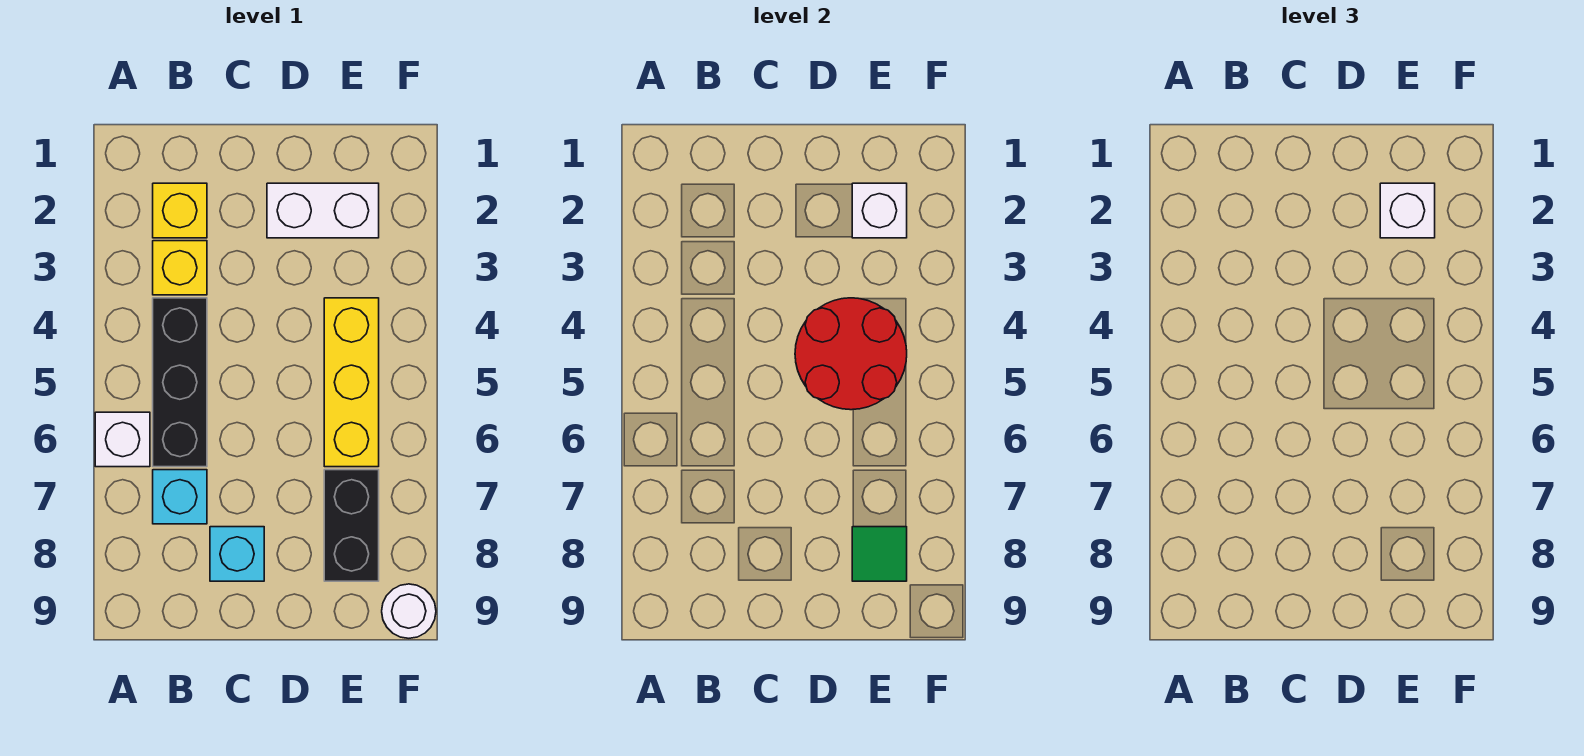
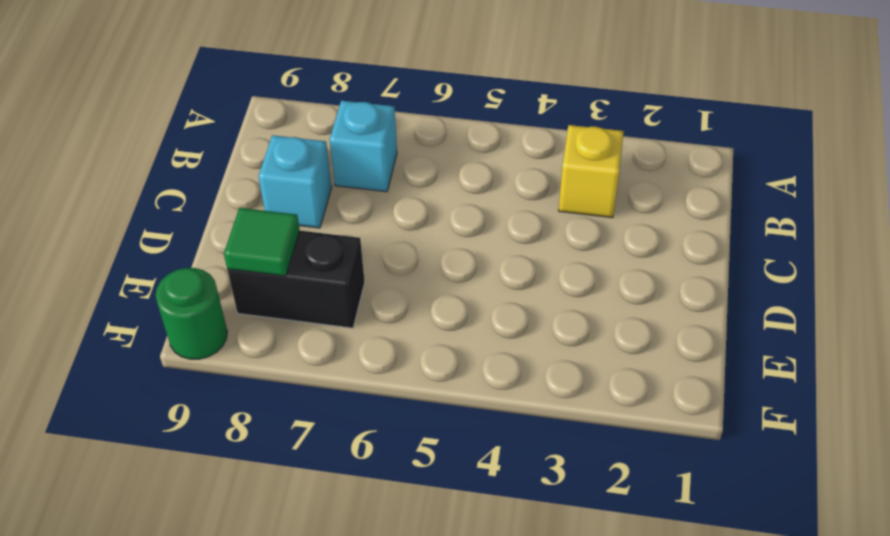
green round brick F9 level 1 -> white round brick F9 level 1
none -> white brick A6 level 1
none -> yellow brick B2 level 1
none -> black brick B4:B6 level 1

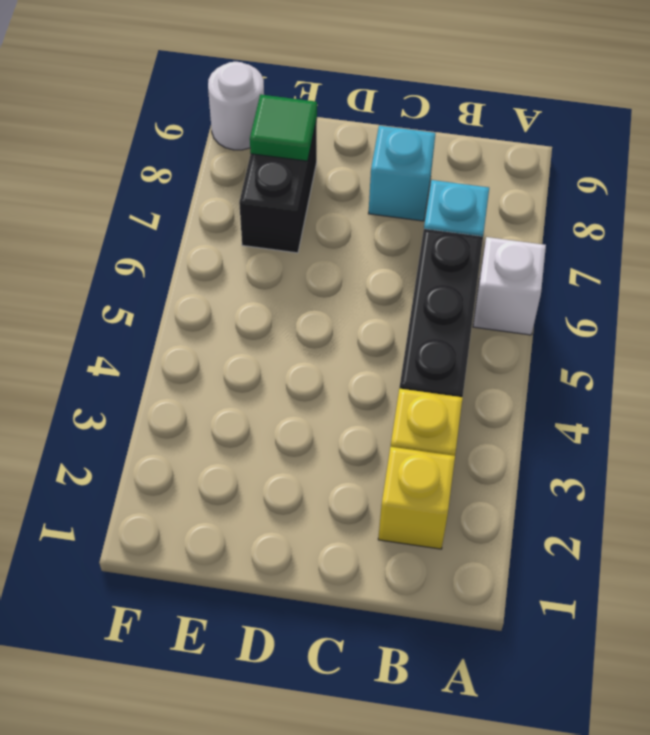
none -> white brick D2:E2 level 1
none -> yellow brick E4:E6 level 1
none -> red round brick D4:E5 level 2

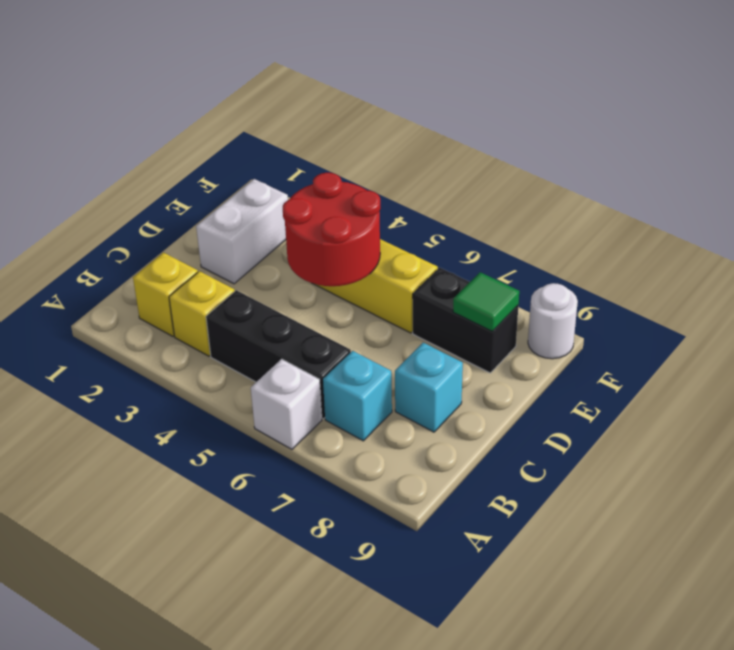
none -> white brick E2 level 2
none -> white brick E2 level 3

